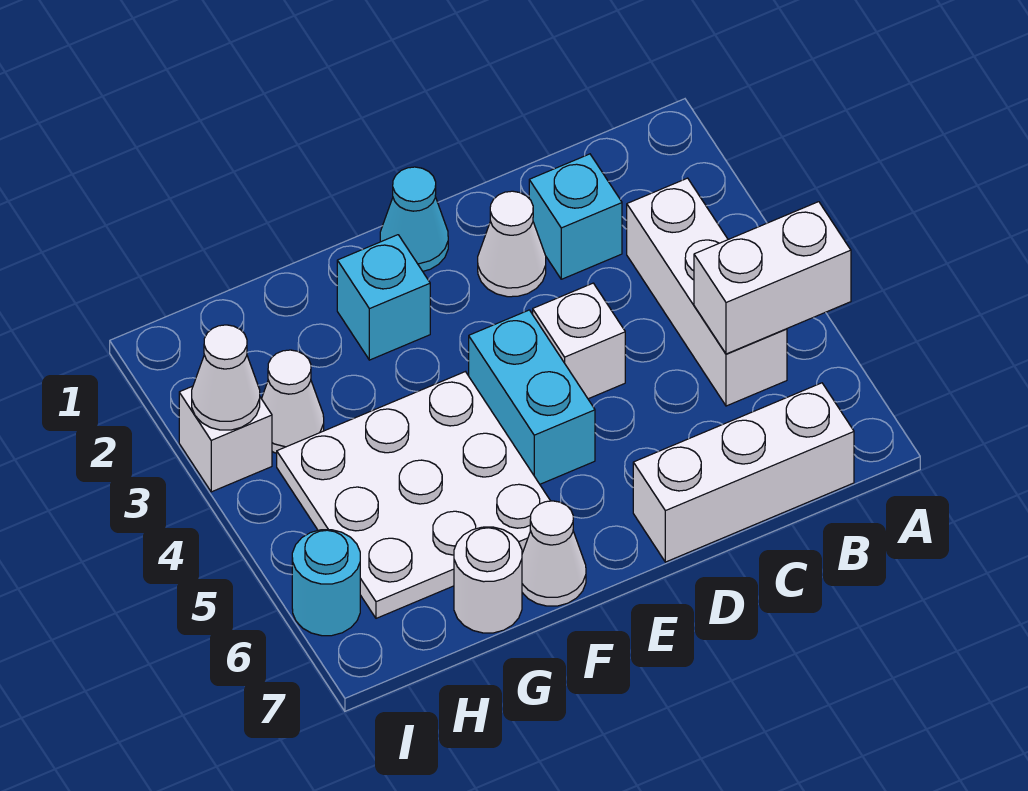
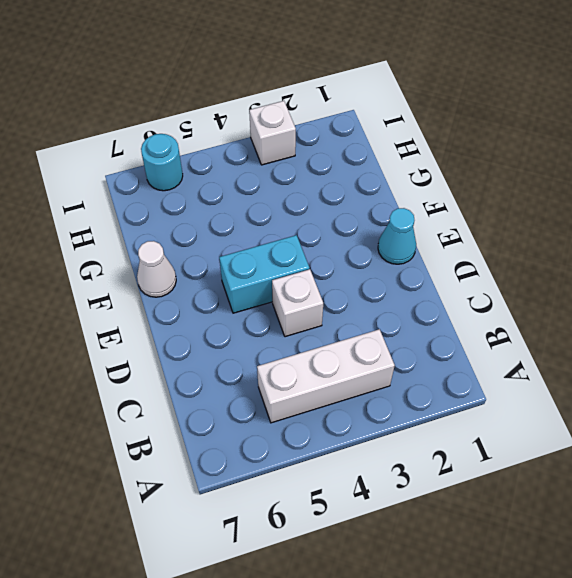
none -> white brick B7:D7 level 1
none -> cyan brick C2 level 1
none -> white cone D2 level 1

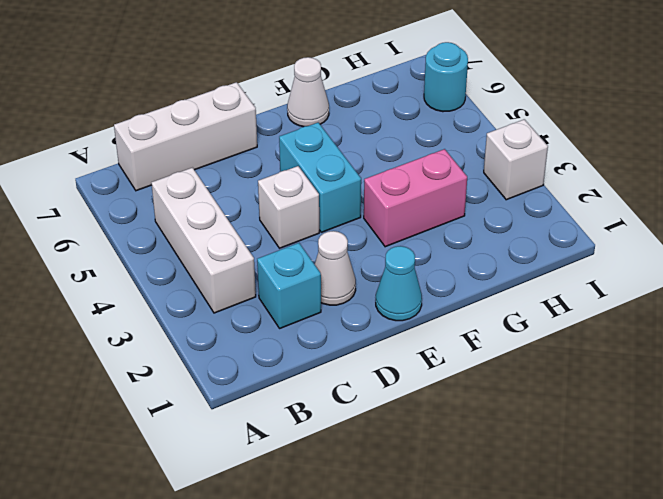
pink brick F3:G3 level 1 -> none
none -> cyan brick F2 level 1
none -> white plate F4:H6 level 1
none -> white round brick G7 level 1

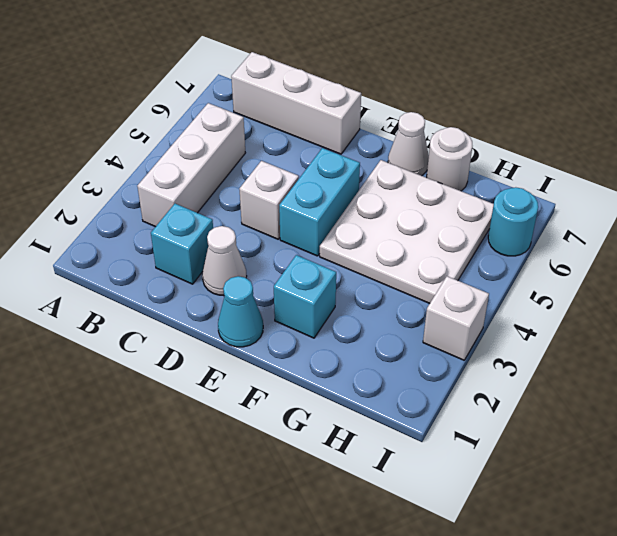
none -> white cone H3 level 1
none -> white brick A5:B5 level 2
none -> white cone I3 level 2

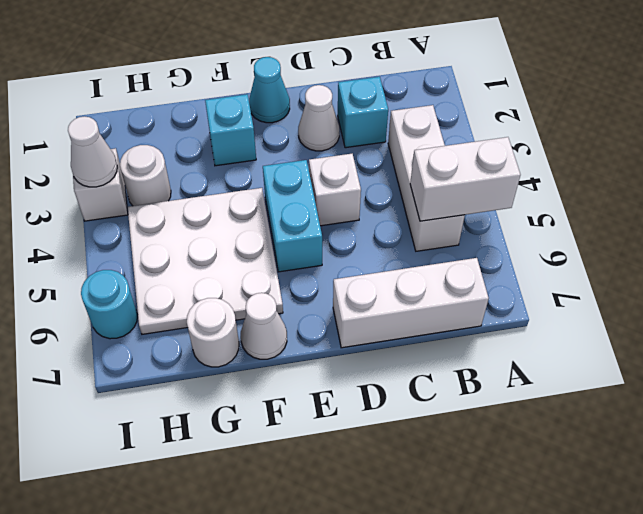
white round brick H3 level 1 -> white cone H3 level 1

